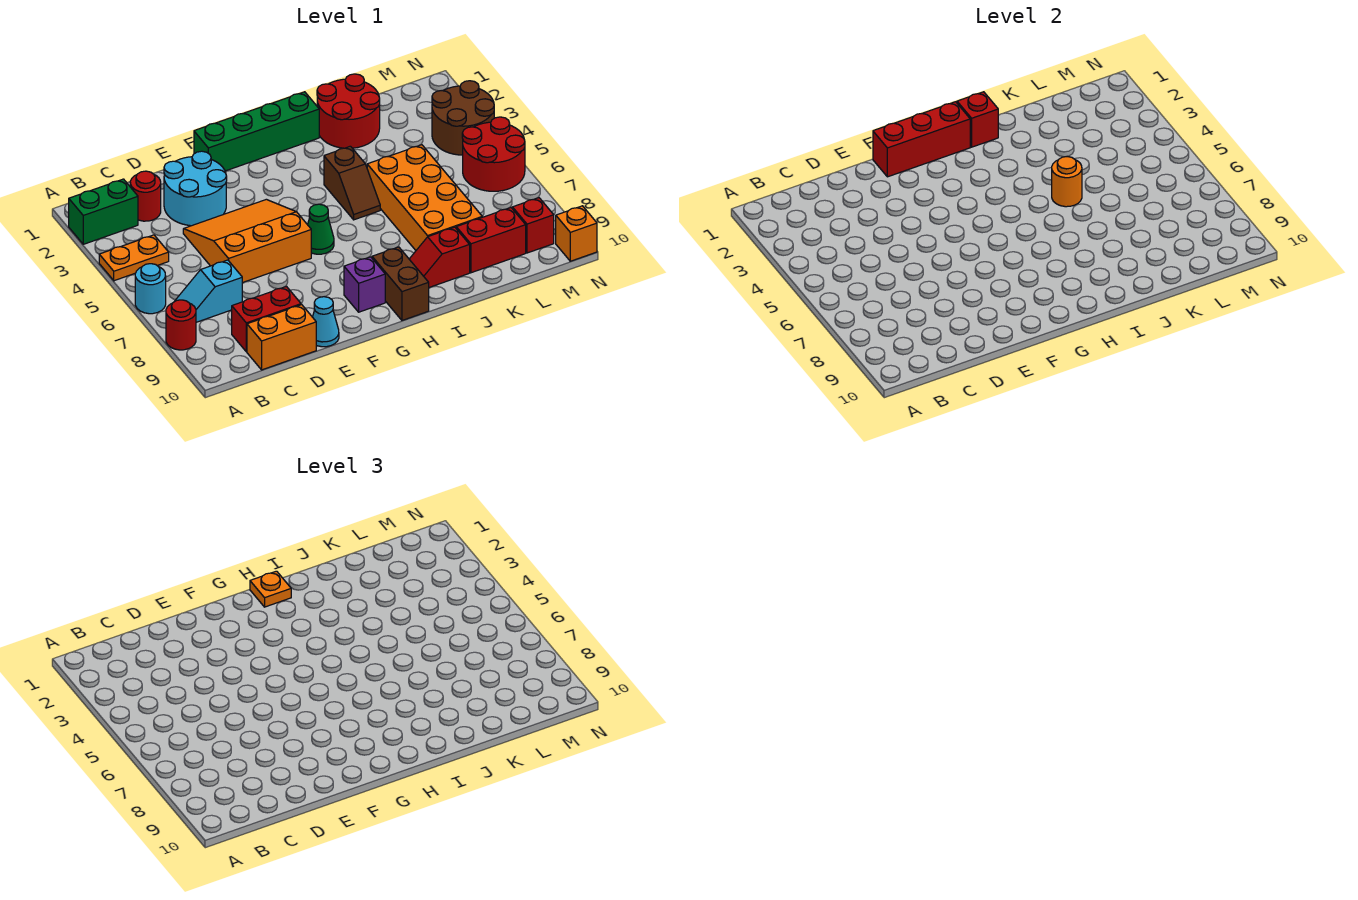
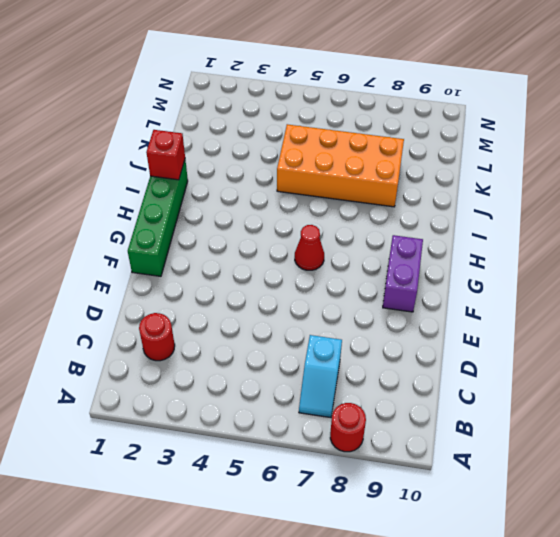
purple brick F9:G9 level 1 -> purple brick G9 level 1
red cone G6 level 1 -> green cone G6 level 1
none -> green brick A2:B2 level 1
none -> orange plate A4:B4 level 1
none -> cyan round brick A6 level 1

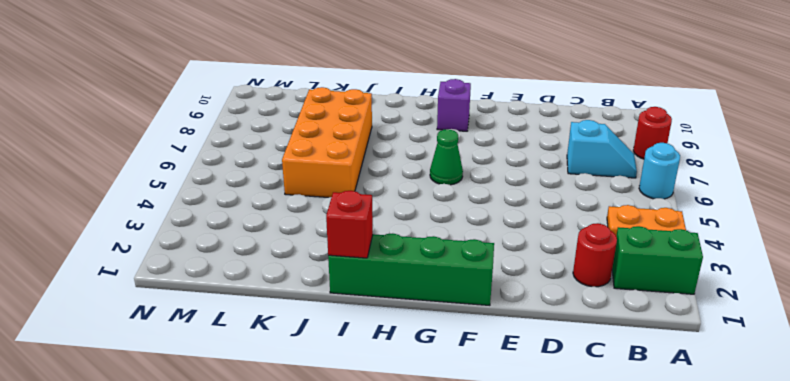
none -> red brick C9:D9 level 1
none -> orange brick C10:D10 level 1
none -> cyan round brick D2:E3 level 1

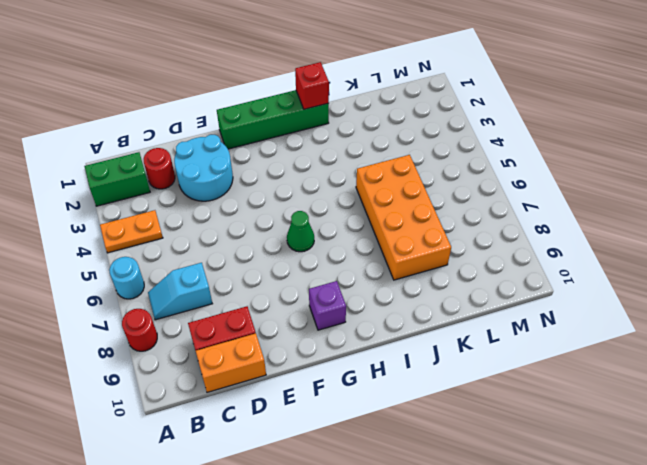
none -> orange slope D4:F6 level 1 top 6
none -> cyan cone E10 level 1
none -> brown brick H9:H10 level 1

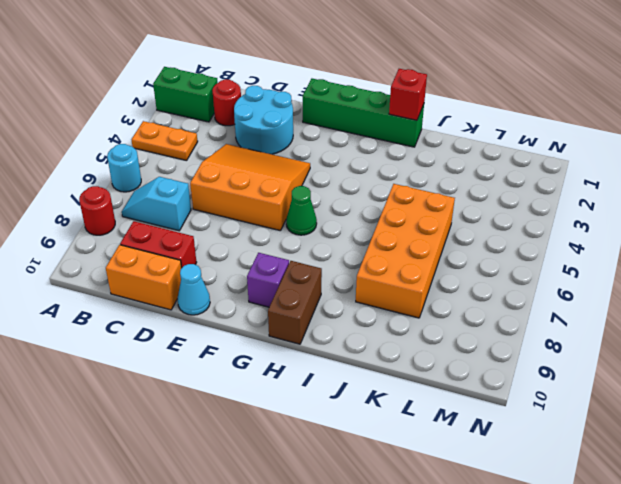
none -> brown slope I4:I5 level 1 top 4
none -> red slope I9:J9 level 1 top J
none -> red round brick J1:K2 level 1

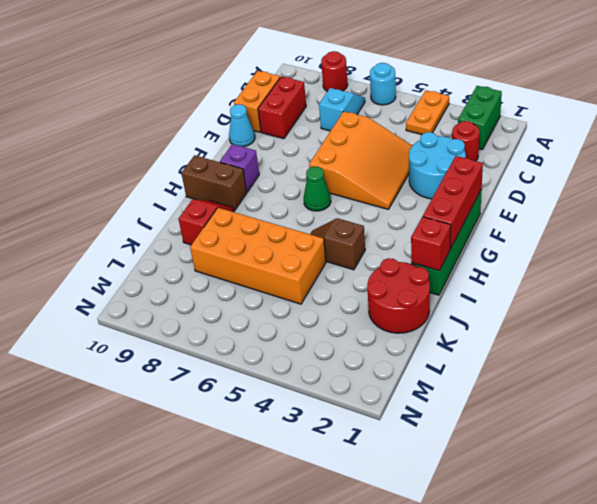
none -> red brick K9:L9 level 1
none -> brown round brick M3:N4 level 1
none -> red round brick M5:N6 level 1

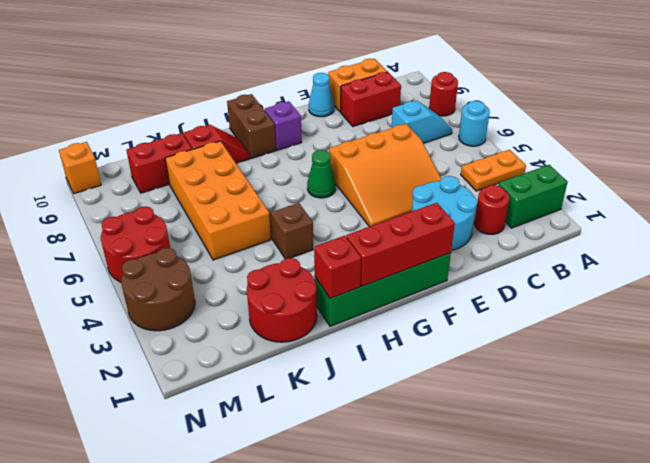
none -> red brick M9 level 1
none -> orange round brick J5 level 2
none -> orange plate H1 level 3

